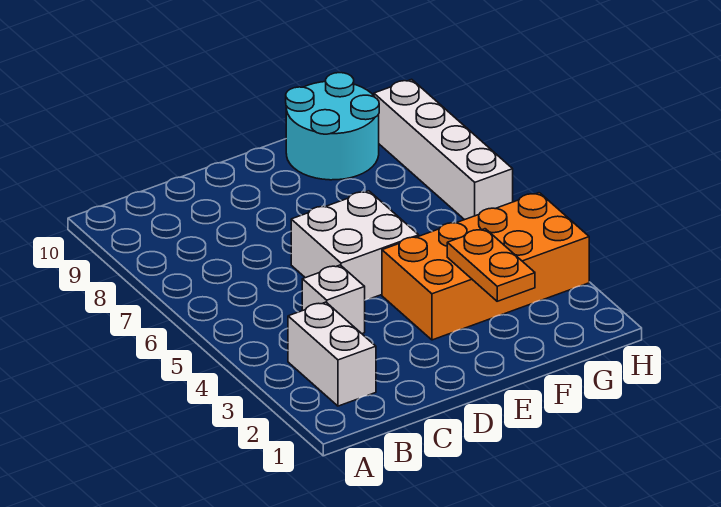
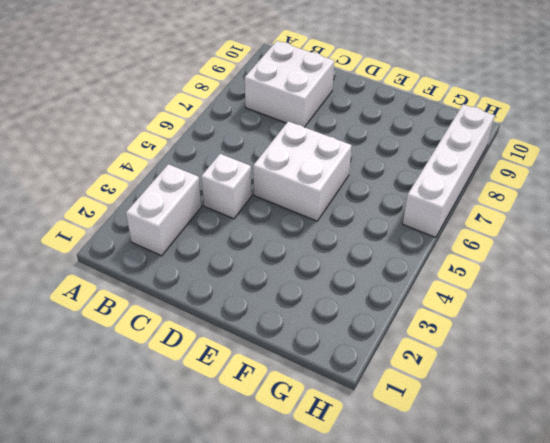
white brick B8:C9 level 1 -> none
none -> orange brick E3:H4 level 1
none -> cyan round brick F9:G10 level 1

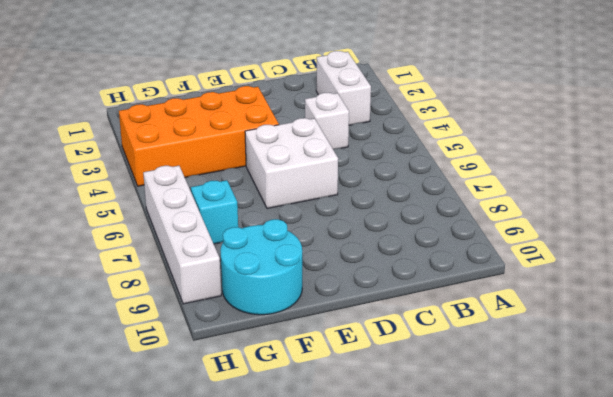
cyan brick G7 level 1 -> none
none -> orange plate F2:F3 level 2

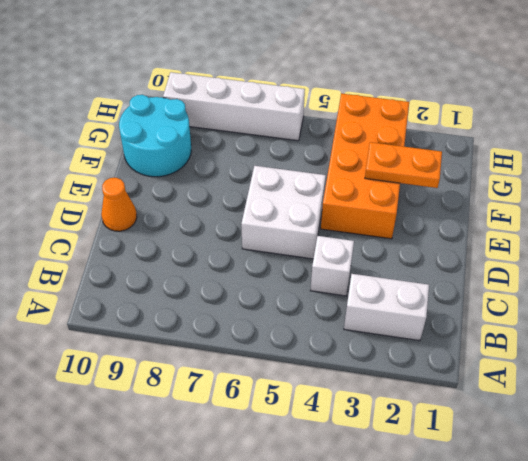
orange cone D10 level 1 -> none

